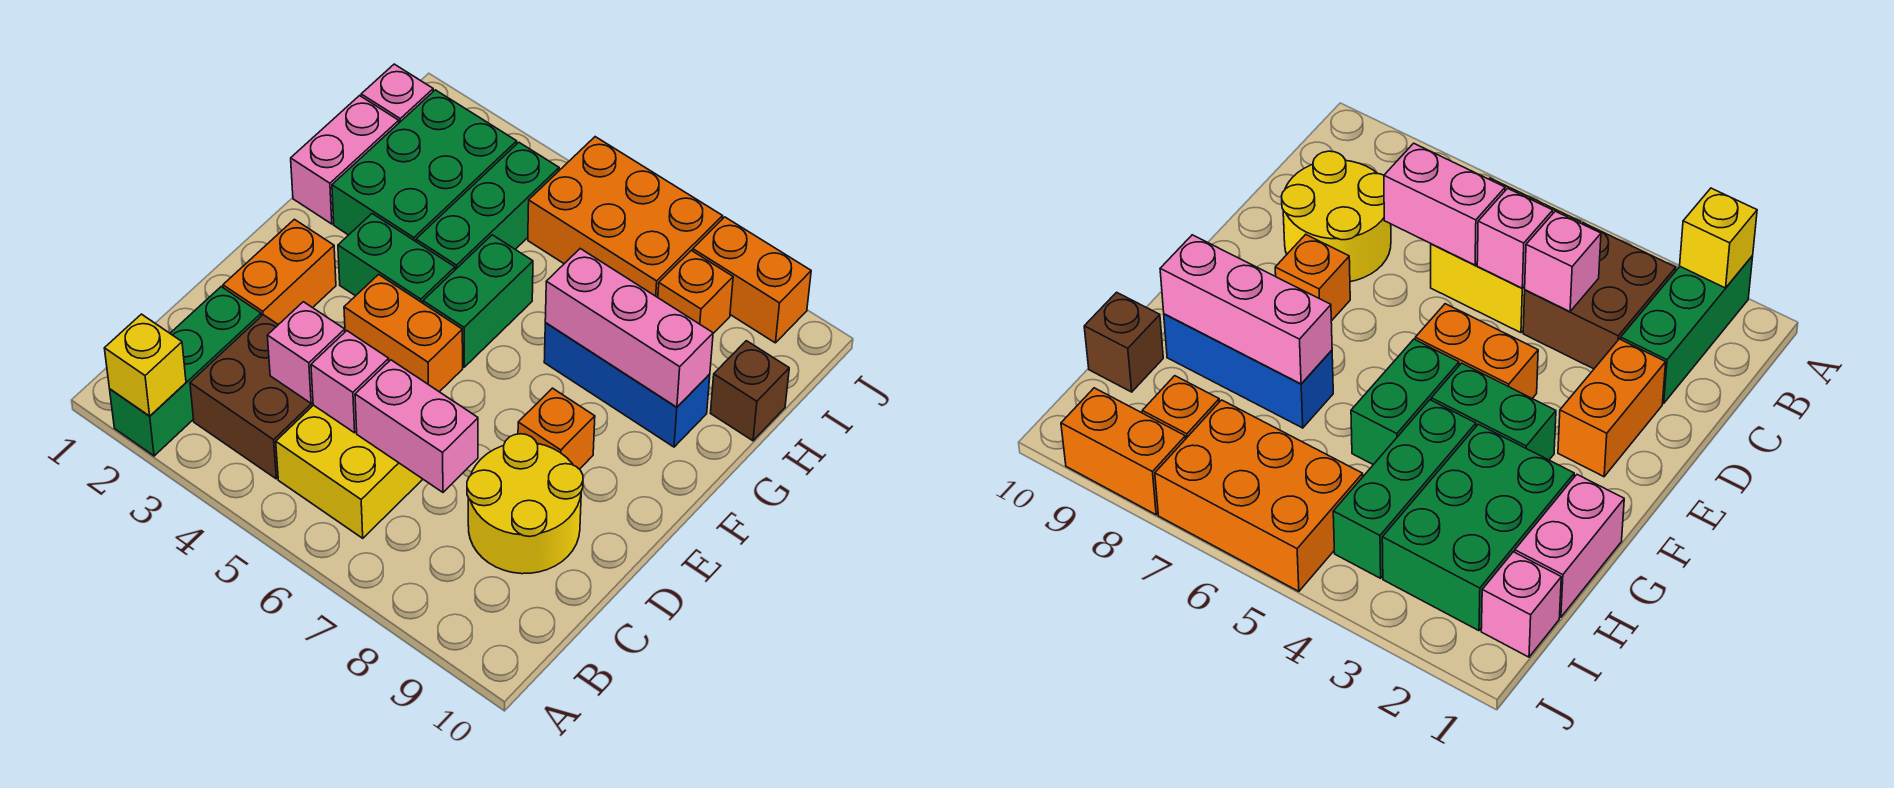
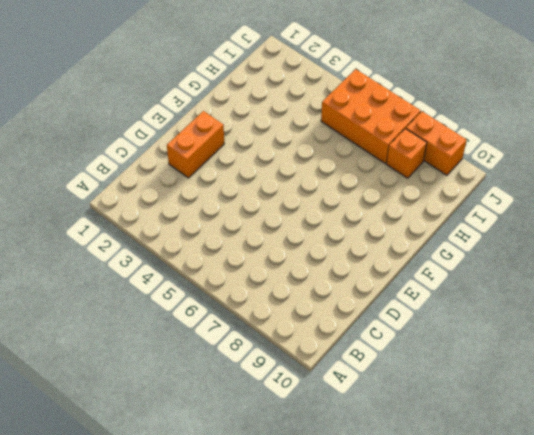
none -> green brick A2:C2 level 1
none -> brown brick B3:C4 level 1
none -> yellow brick B5:C6 level 1

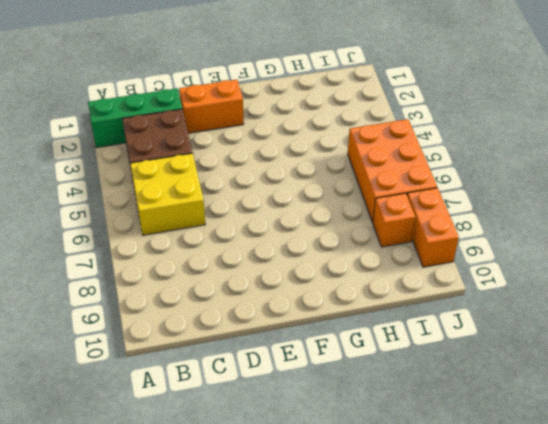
none -> yellow round brick C8:D9 level 1
none -> orange brick E4:E5 level 1
none -> orange brick E8 level 1

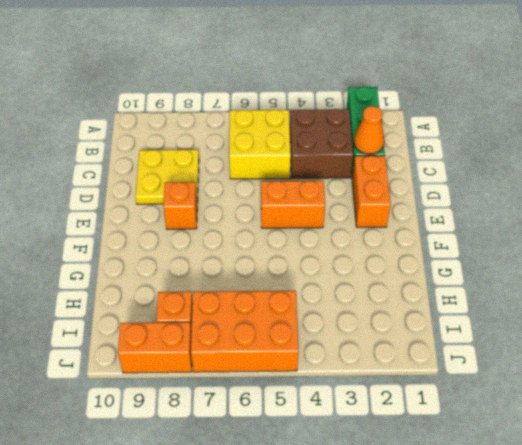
orange cone C2 level 2 -> none
yellow plate C8:D9 level 1 -> yellow round brick C8:D9 level 1
none -> green brick F3:F4 level 1
none -> green brick F5:G5 level 1
none -> pink brick G1:H1 level 1

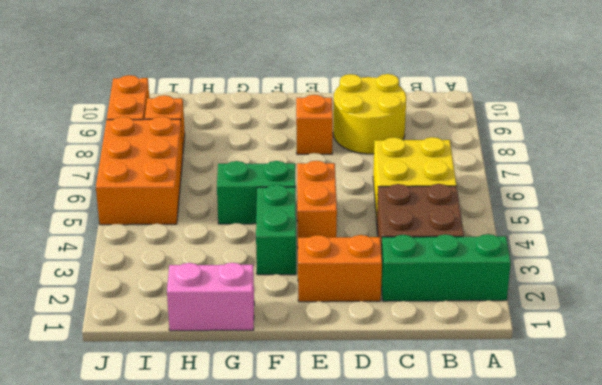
none -> green brick G2:I3 level 1
none -> green brick G4:I4 level 1
none -> blue brick G7:G9 level 1

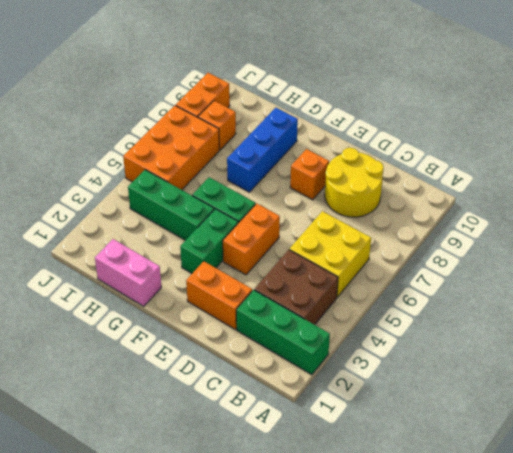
none -> green brick G2:I3 level 1
none -> brown brick H10 level 1
none -> pink brick I1 level 1

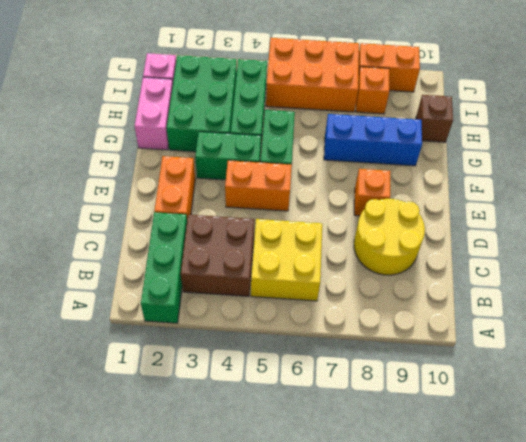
none -> yellow brick A2 level 2
none -> pink brick C4 level 2
none -> pink brick C5 level 2

